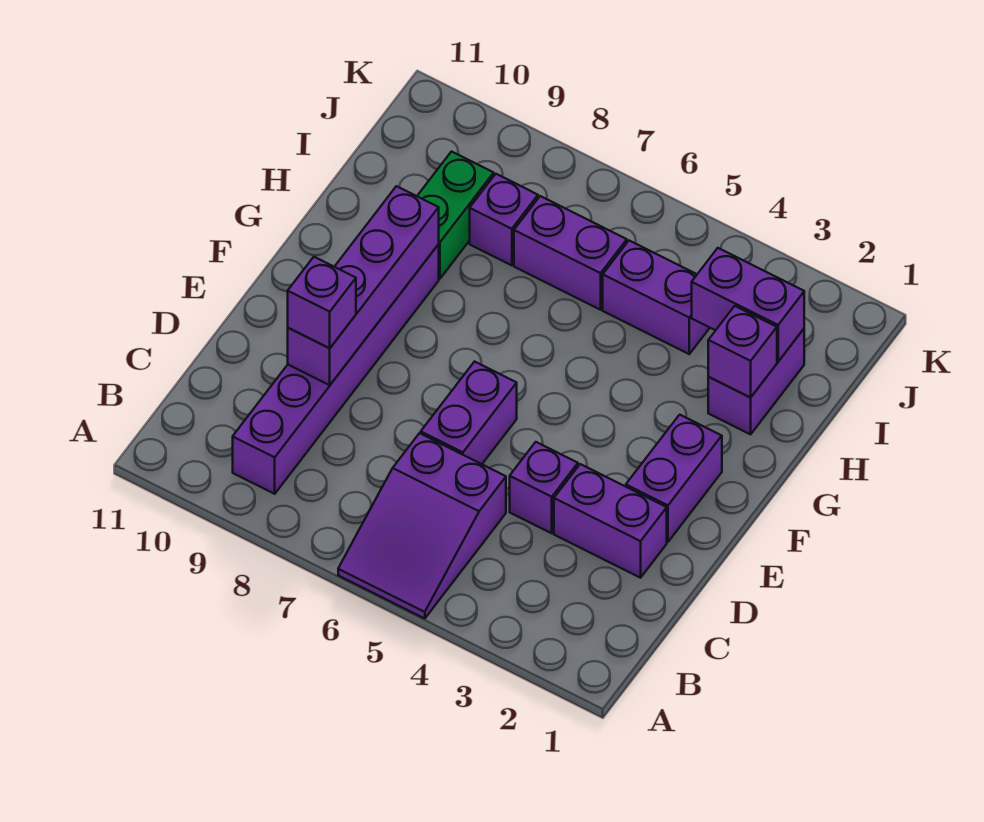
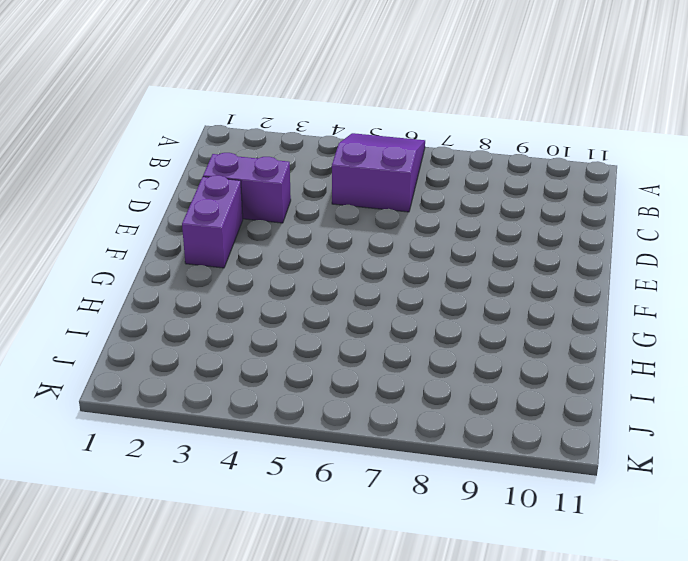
none -> purple brick B9:G9 level 1
none -> purple brick D4 level 1
none -> purple brick D6:E6 level 1

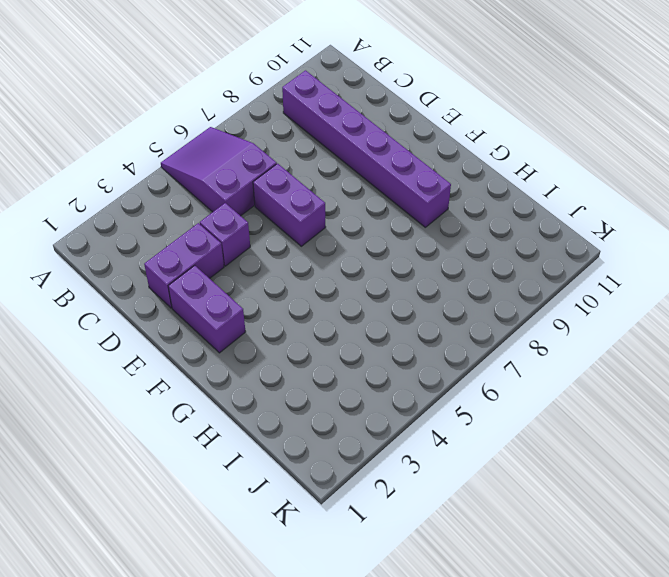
none -> purple brick H2:I2 level 1
none -> green brick H9:I9 level 1
none -> purple brick I4:I5 level 1

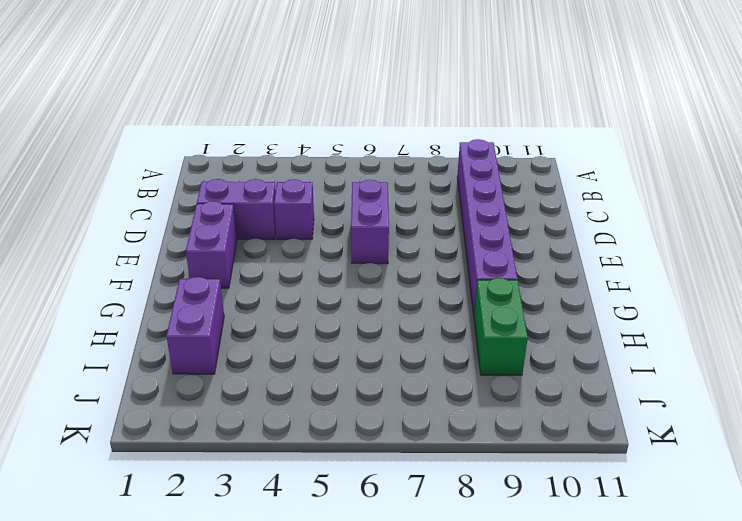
none -> purple slope A5:C6 level 1 top C
none -> purple brick I4:I5 level 1
none -> purple brick I6:I7 level 1

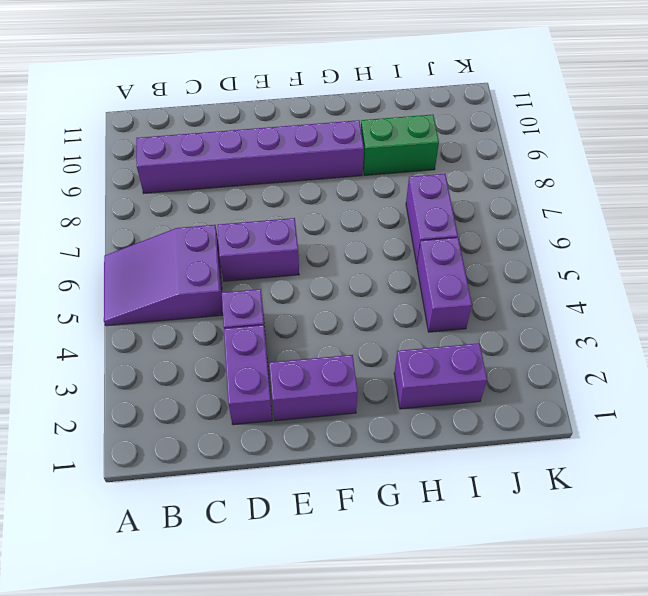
none -> purple brick I8 level 1
none -> purple brick D9:G9 level 2
none -> purple brick H2 level 2

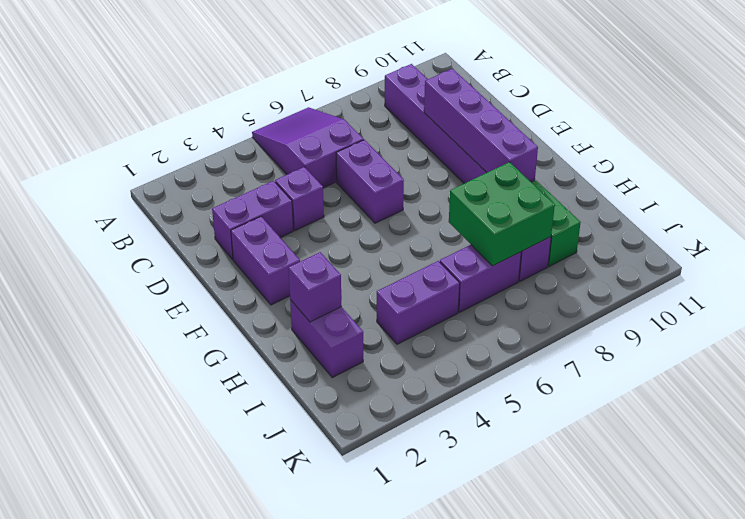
green brick H7:I8 level 2 -> none
none -> purple brick I2:I3 level 2
none -> purple brick D9 level 3

